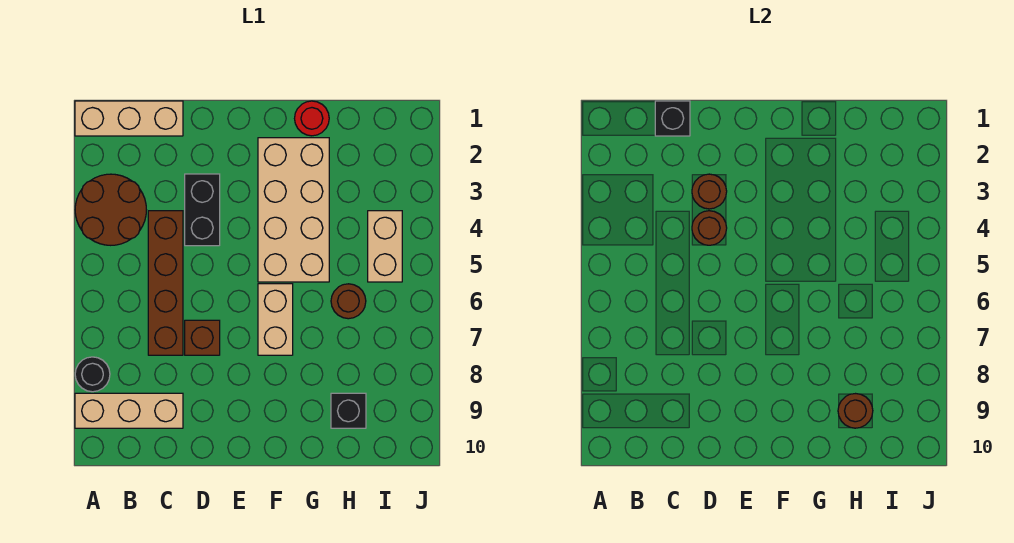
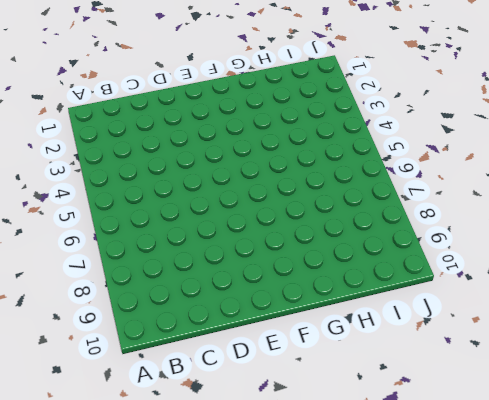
none -> tan brick A1:C1 level 1
none -> brown round brick A3:B4 level 1
none -> black round brick A8 level 1

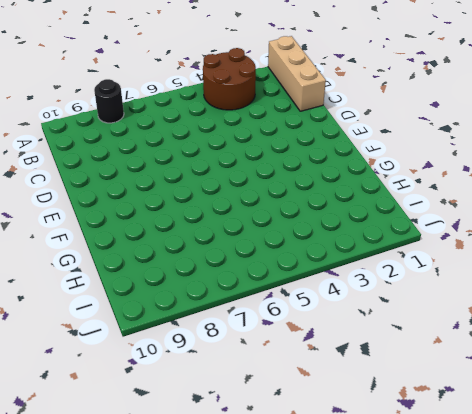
none -> tan brick A9:C9 level 1
none -> brown brick C4:C7 level 1
none -> black brick D3:D4 level 1

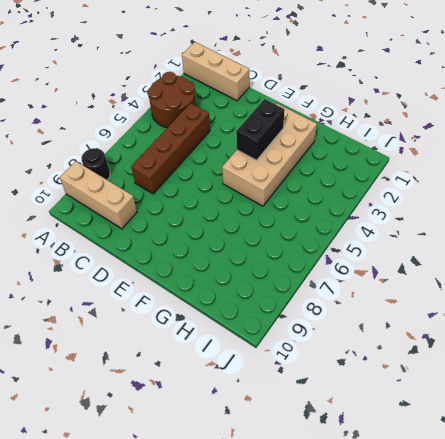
black brick F3:F4 level 2 -> black brick D3:D4 level 1
none -> brown brick D7 level 1
none -> tan brick F6:F7 level 1
none -> red round brick G1 level 1

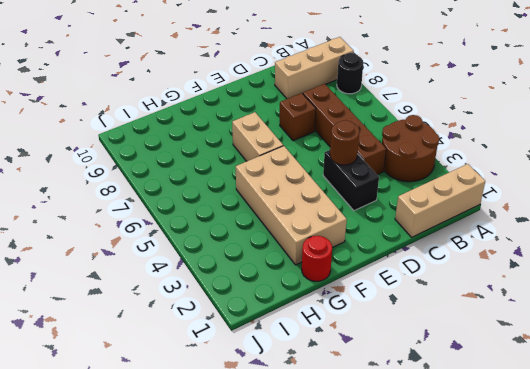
none -> brown round brick H6 level 1
none -> black brick H9 level 1
none -> tan brick I4:I5 level 1

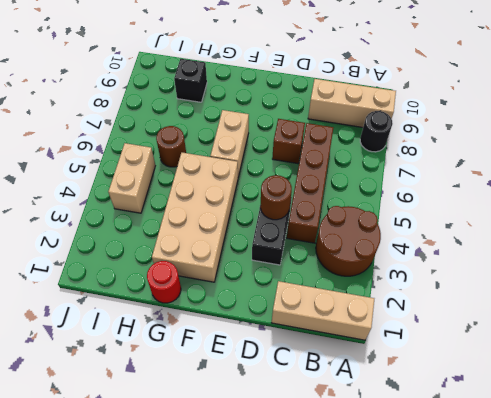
none -> black brick C1 level 2
none -> brown round brick D3 level 2
none -> brown round brick H9 level 2

